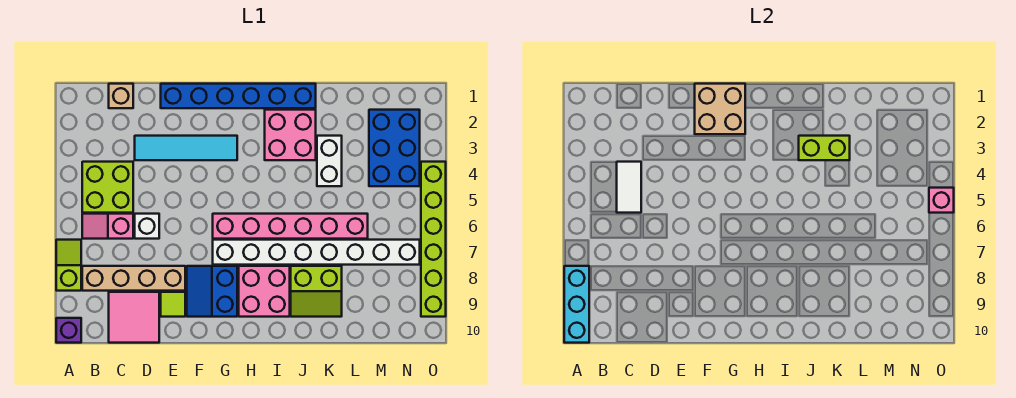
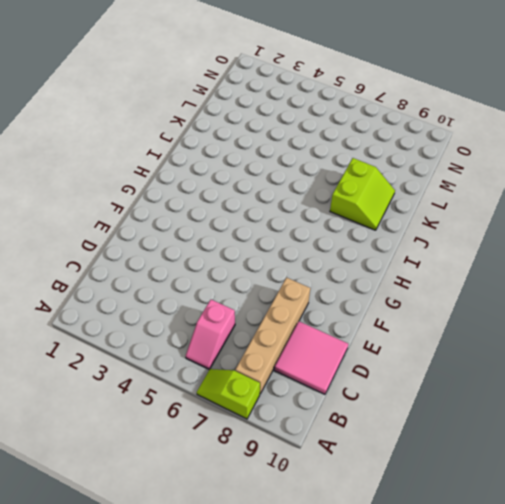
none -> purple brick A10 level 1
none -> lime brick B4:C5 level 1
none -> tan brick C1 level 1

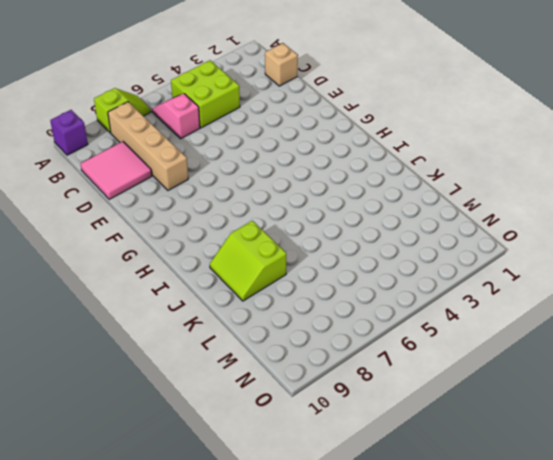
none -> cyan tile D3:G3 level 1
none -> white brick D6 level 1
none -> blue brick E1:J1 level 1

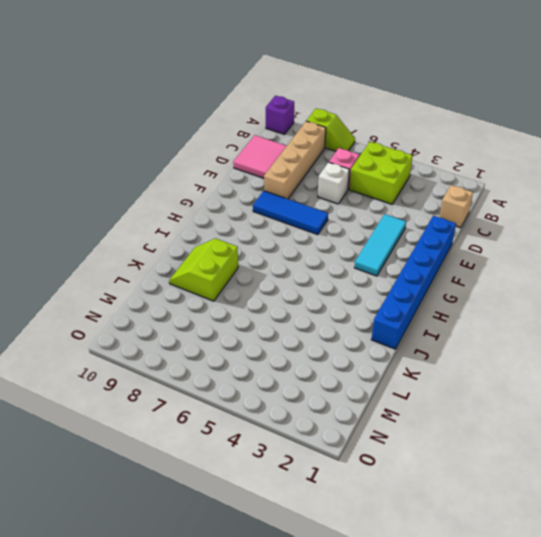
cyan tile E3:G3 level 1 -> cyan tile D3:G3 level 1
blue tile F6:F8 level 1 -> blue slope F8:G9 level 1 top G
none -> lime tile E9 level 1
none -> pink brick G6:L6 level 1
none -> white brick G7:N7 level 1

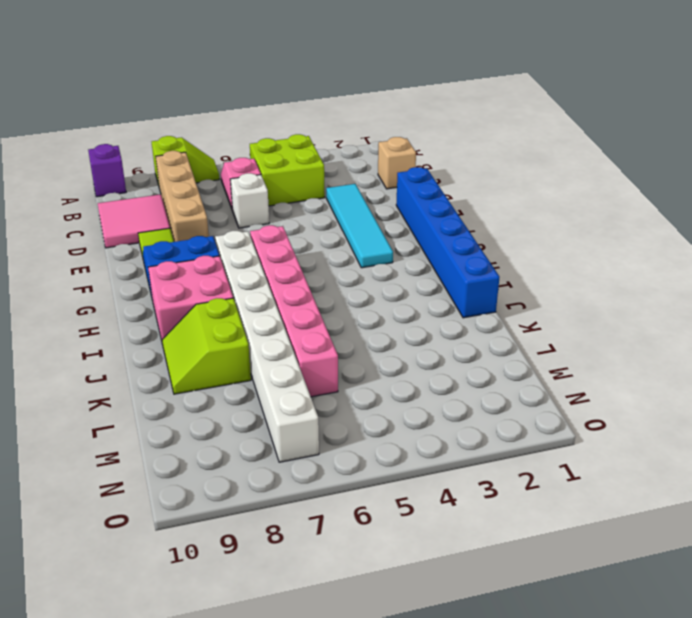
none -> pink brick I2:J3 level 1
none -> white brick K3:K4 level 1
none -> blue brick M2:N4 level 1

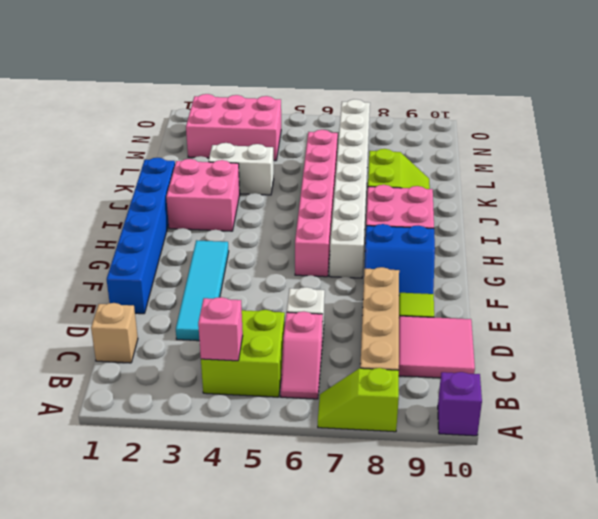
pink brick B4 level 2 -> pink brick O5 level 2
pink brick M2:N4 level 1 -> blue brick M2:N4 level 1
none -> lime brick O4:O9 level 1
none -> cyan brick A8:A10 level 2
none -> white tile C4:C5 level 2

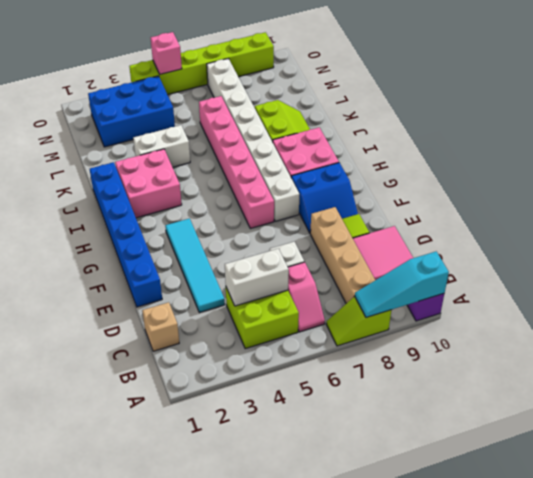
cyan slope A8:A10 level 2 top 10 -> cyan brick A8:A10 level 2
white brick C4:C5 level 2 -> white tile C4:C5 level 2
none -> tan brick F1:G2 level 2
none -> lime brick J3:K3 level 2

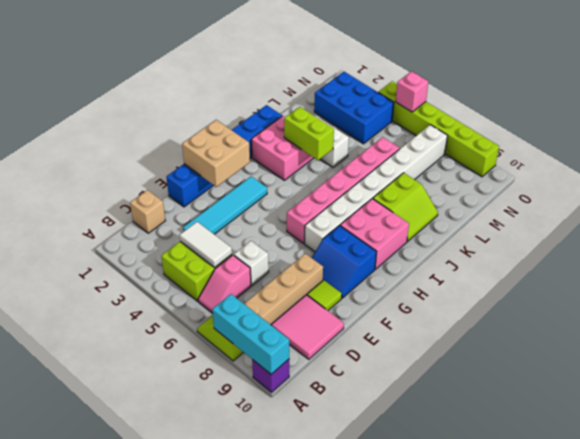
lime brick J3:J4 level 2 -> lime brick J3:K3 level 2

